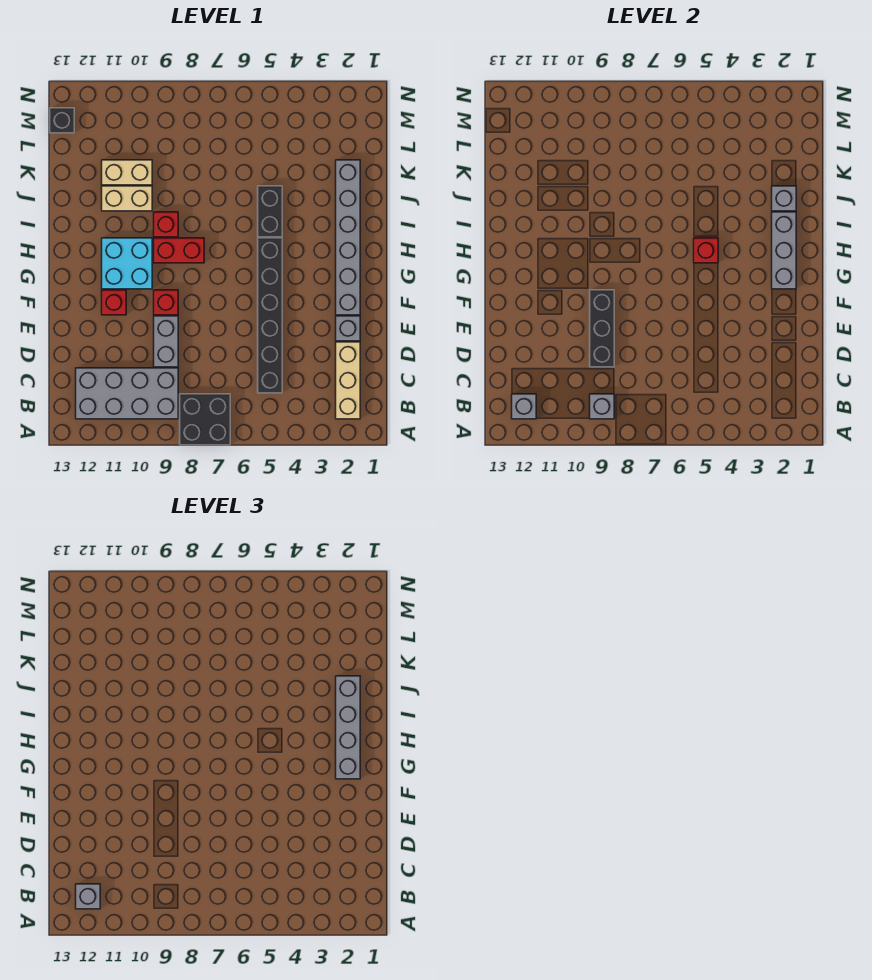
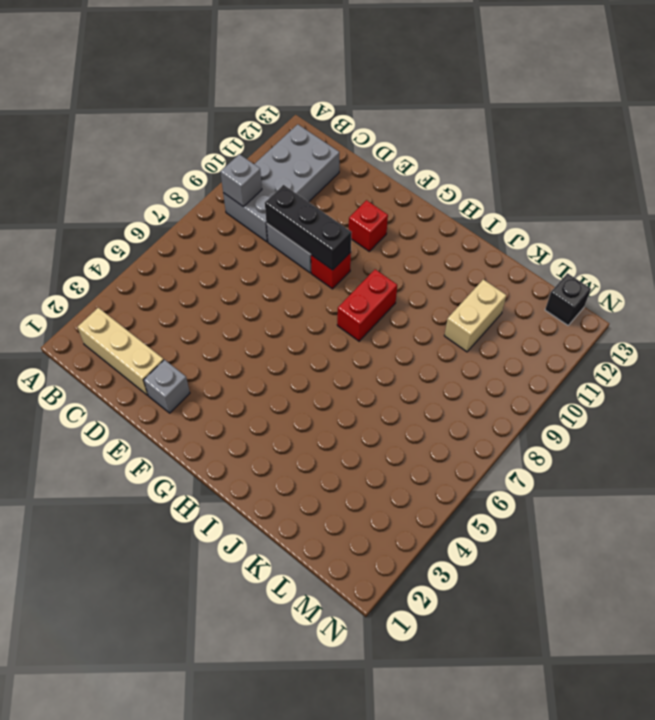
none -> black brick A7:B8 level 1
none -> black brick C5:H5 level 1
none -> grey brick F2:K2 level 1

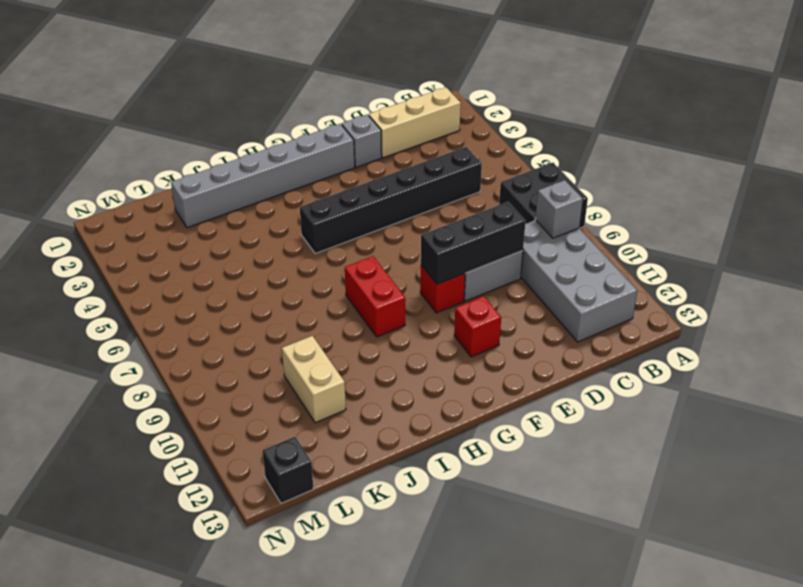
none -> cyan brick G10:H11 level 1
none -> black brick I5:J5 level 1
none -> red brick I9 level 1

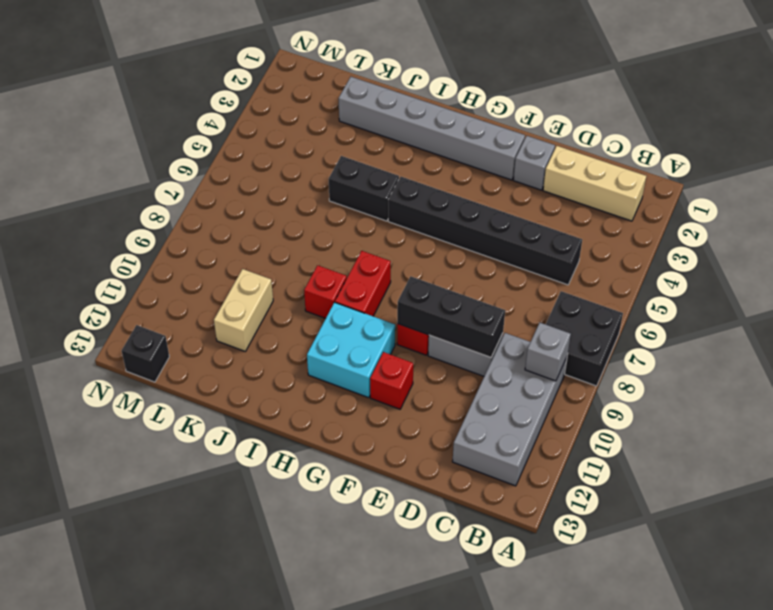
none -> tan brick J10:J11 level 1
none -> grey brick B12 level 2
none -> grey brick G2:I2 level 2

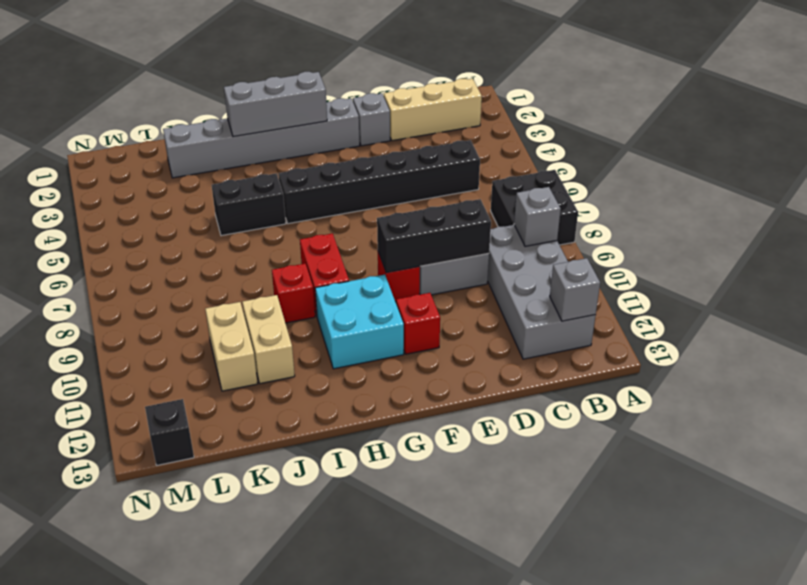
none -> red brick H5 level 2
none -> grey brick J2 level 2
none -> grey brick B12 level 3

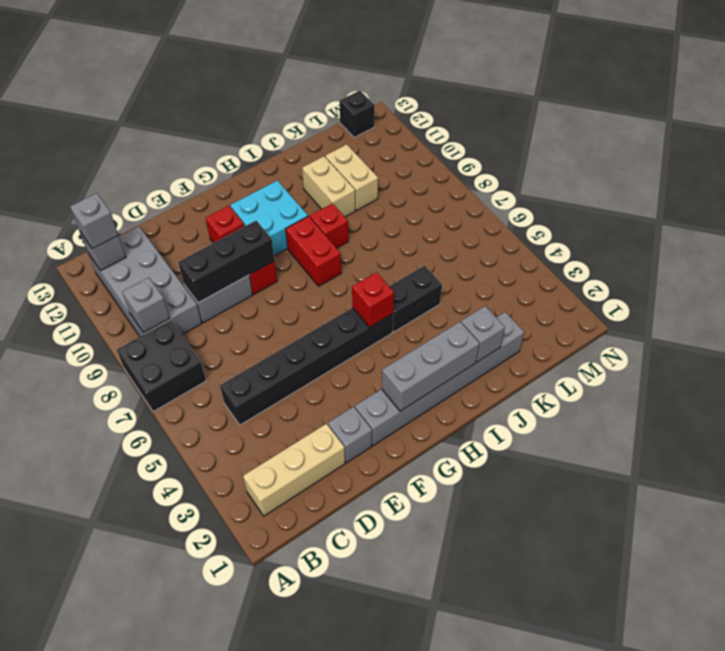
none -> grey brick G2:J2 level 3

